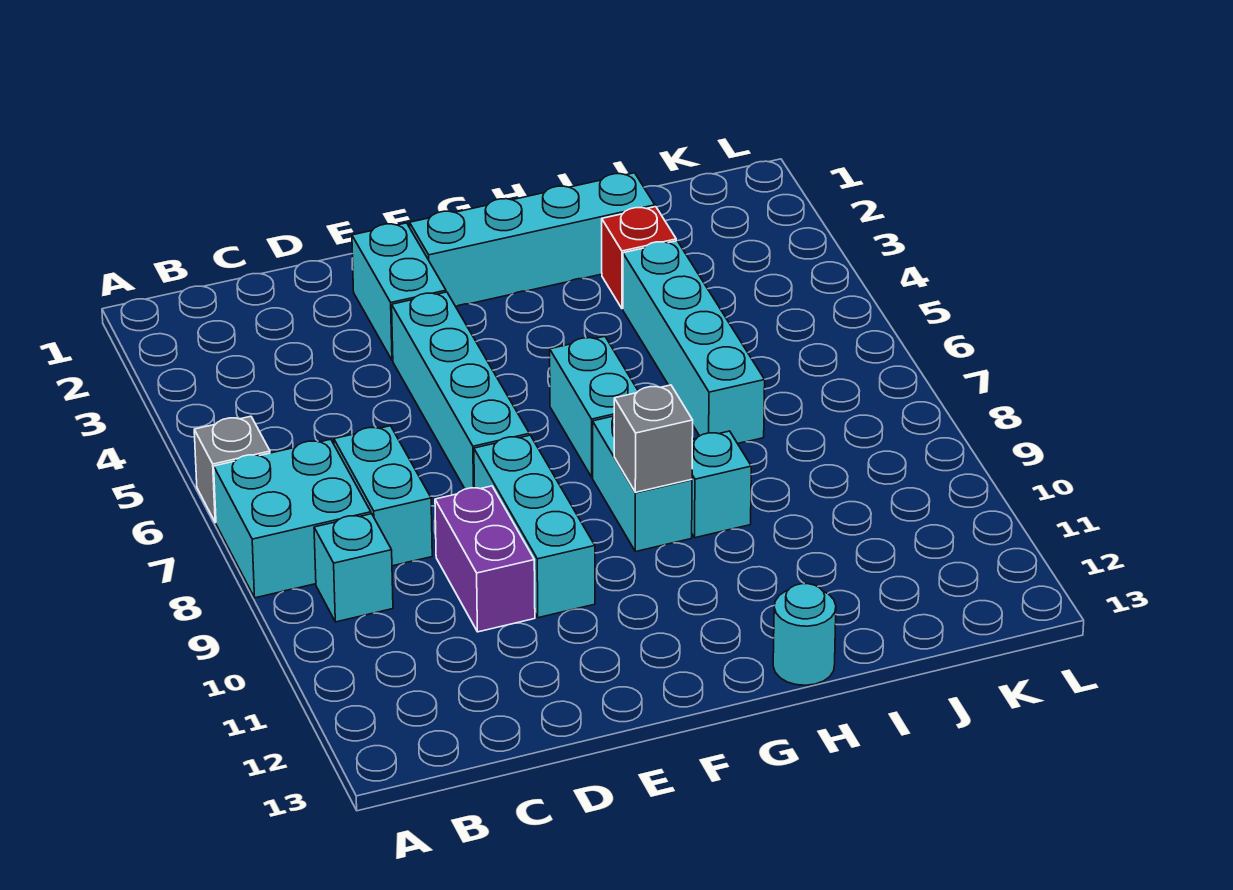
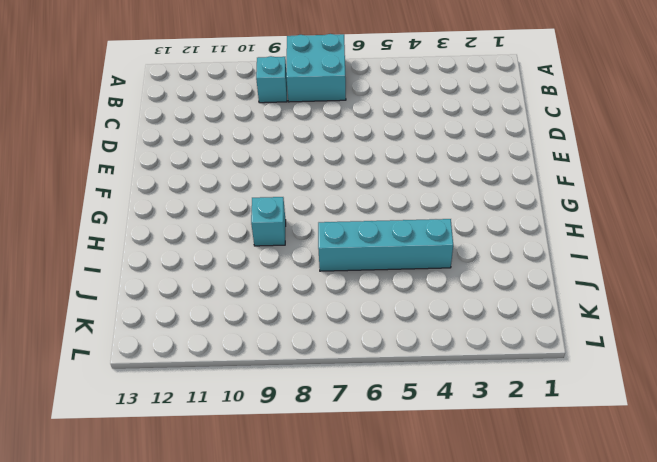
none -> grey brick A6 level 1
none -> cyan brick C7:C8 level 1
none -> purple brick D9:D10 level 1

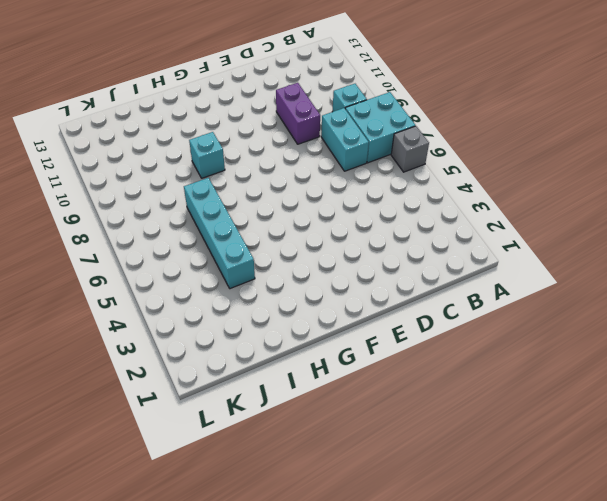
none -> cyan brick E2:E3 level 1
none -> cyan brick E4:E7 level 1
none -> cyan brick E8:E10 level 1

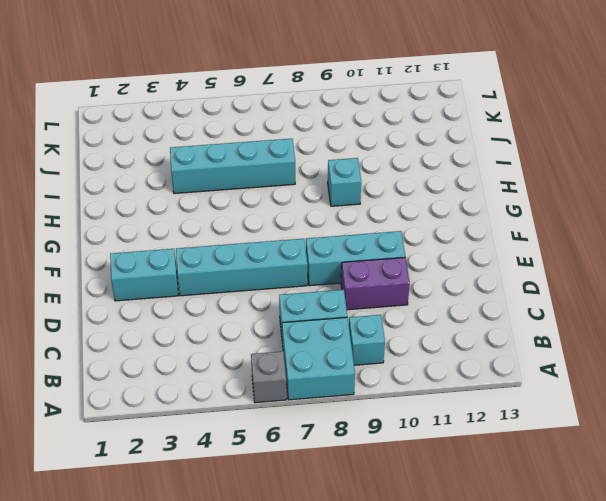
none -> cyan brick F2:I2 level 1
none -> cyan brick G6:G7 level 1
none -> cyan brick G8:G9 level 1

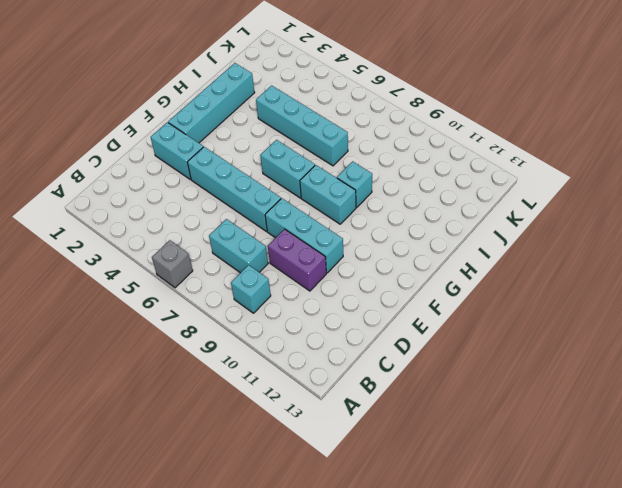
none -> cyan brick A7:B8 level 1
none -> cyan round brick H13 level 1
none -> red brick I3 level 1

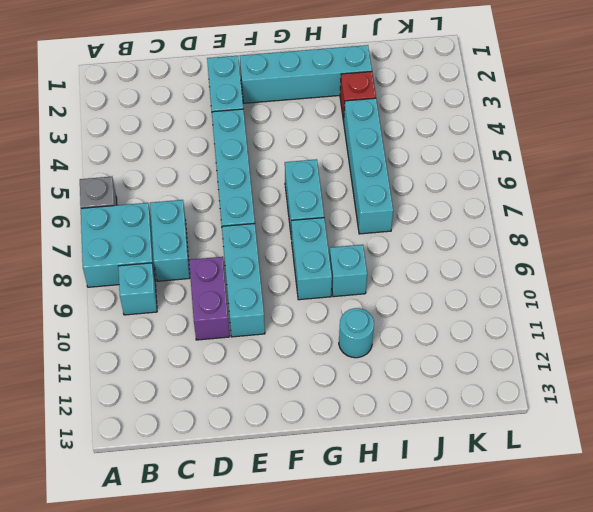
cyan round brick H11 level 1 -> cyan round brick H13 level 1
none -> grey brick G9 level 2

